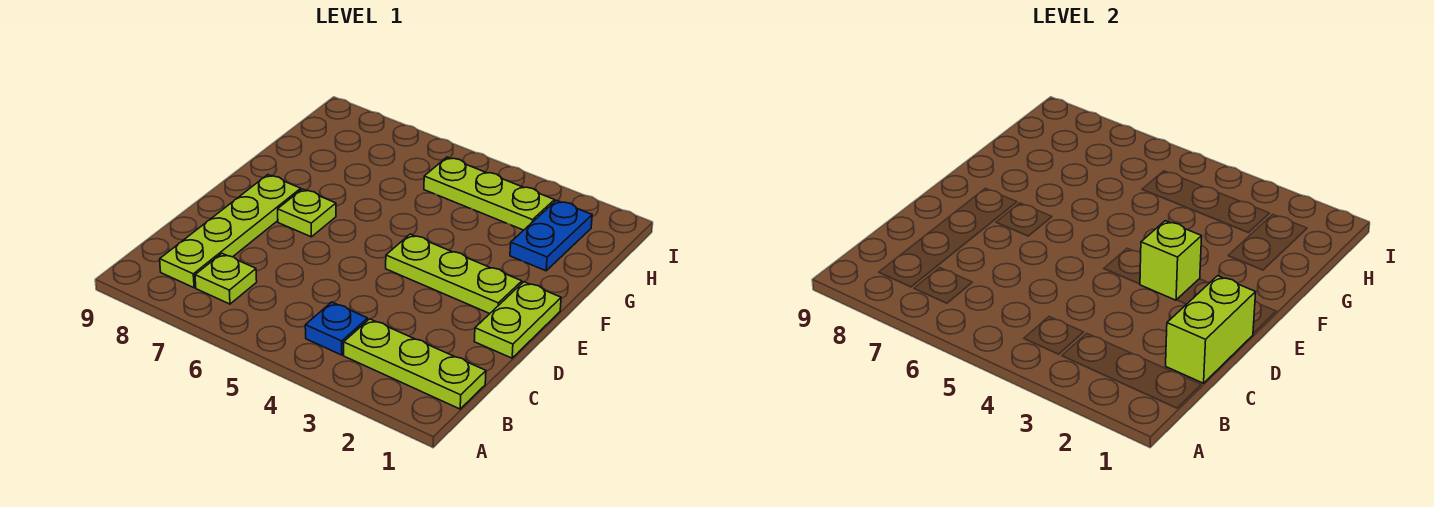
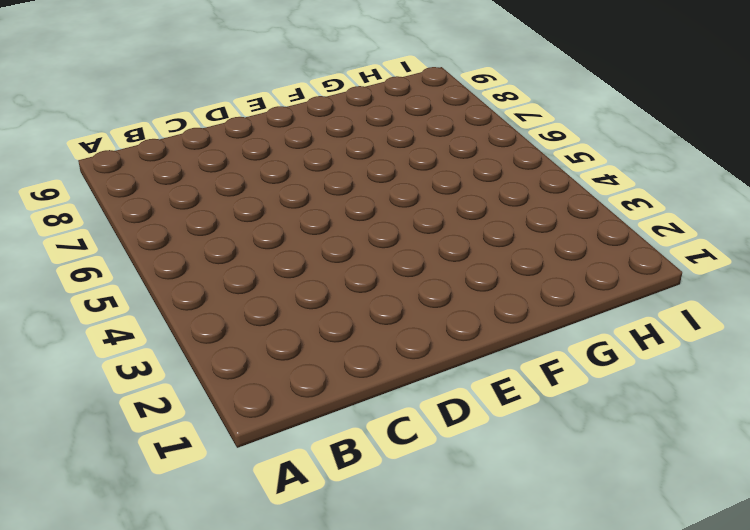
none -> lime plate B1:B3 level 1
none -> blue plate B4 level 1

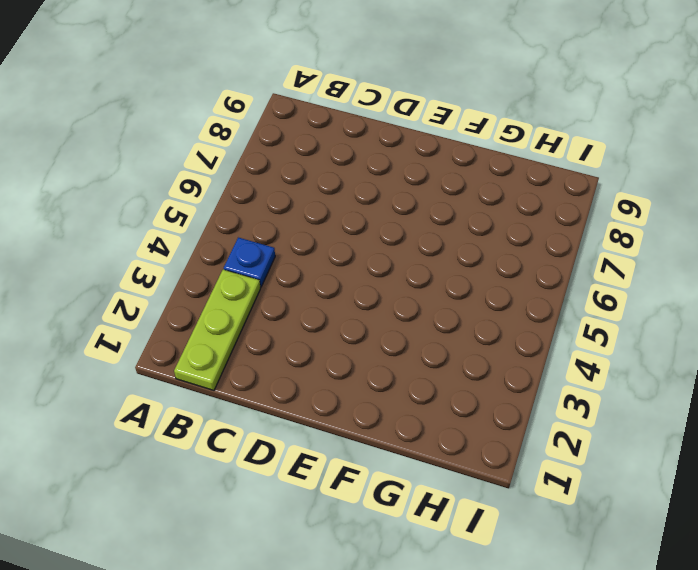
none -> lime plate B7 level 1
none -> lime plate B8:E8 level 1

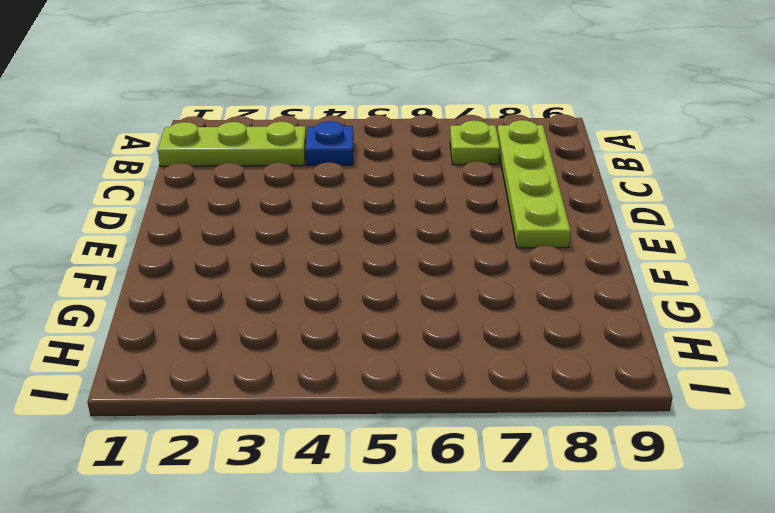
none -> lime plate D1:E1 level 1
none -> lime plate E2:E4 level 1

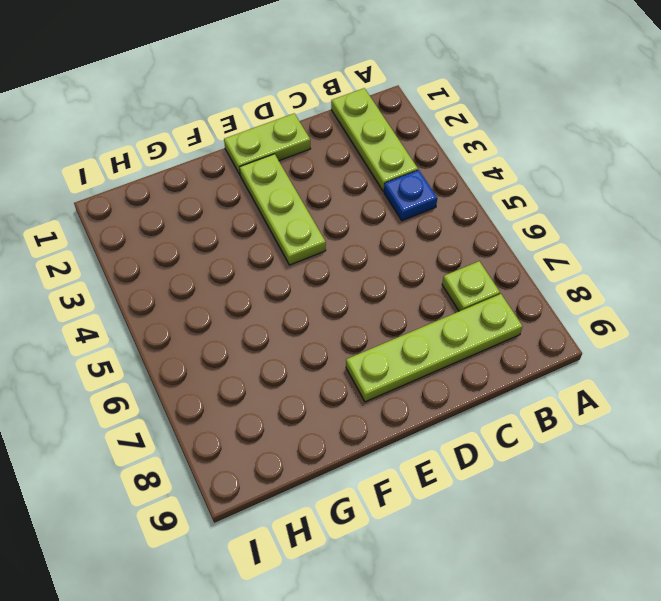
none -> lime plate E7 level 1
none -> blue plate G2:H2 level 1

